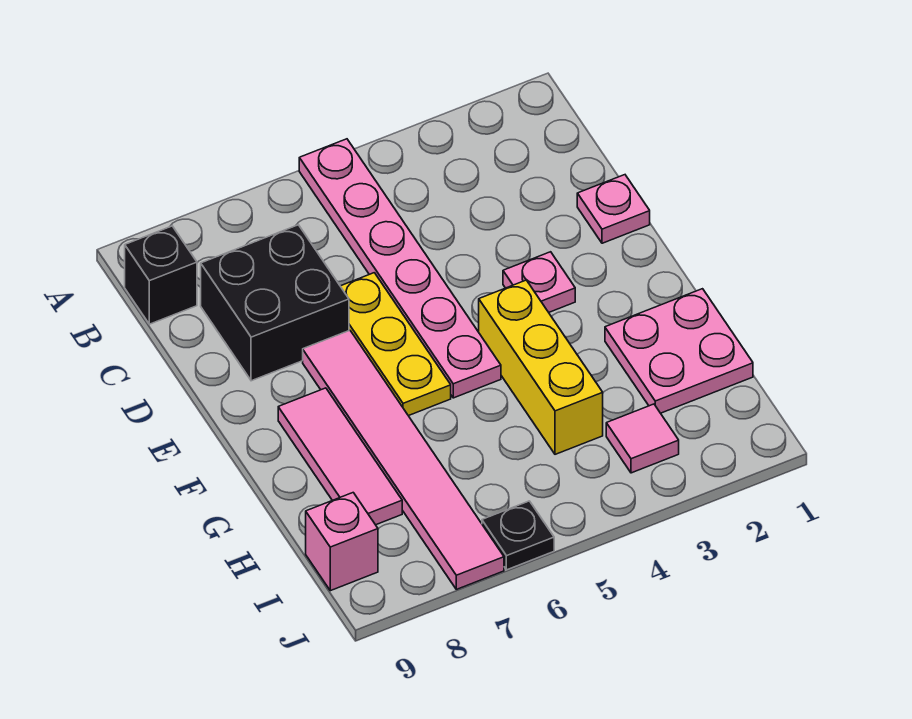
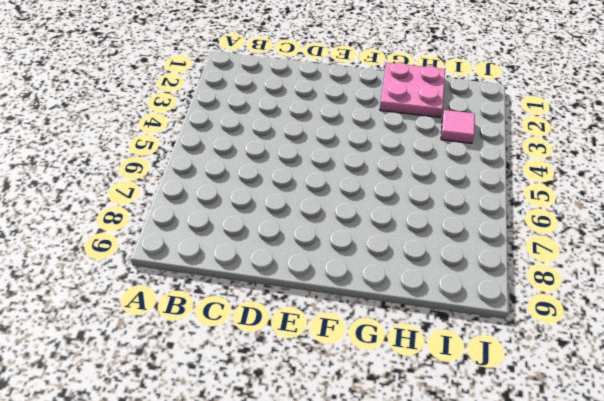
none -> pink plate A5:F5 level 1
none -> black brick B9 level 1
none -> black brick C7:D8 level 1

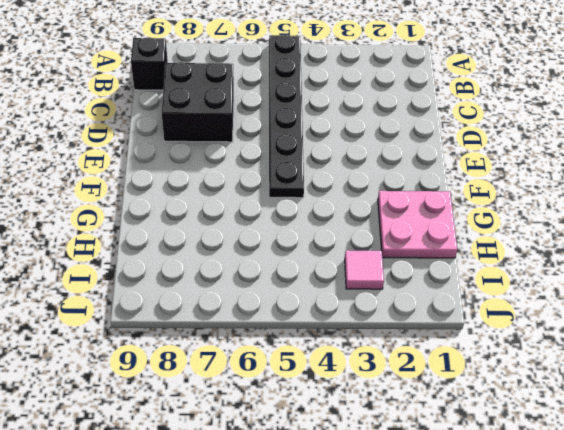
black plate A5:F5 level 1 -> pink plate A5:F5 level 1
none -> pink plate D1 level 1
none -> yellow plate D6:F6 level 1
none -> pink plate E3 level 1

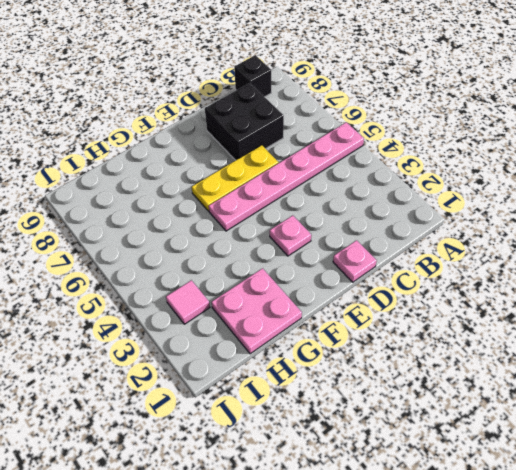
none -> pink tile E7:J7 level 1
none -> yellow brick F4:H4 level 1
none -> pink tile F8:H8 level 1

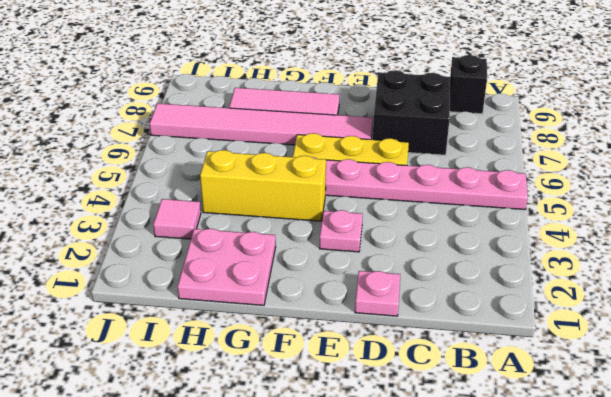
none -> pink brick I9 level 1
none -> black plate J6 level 1

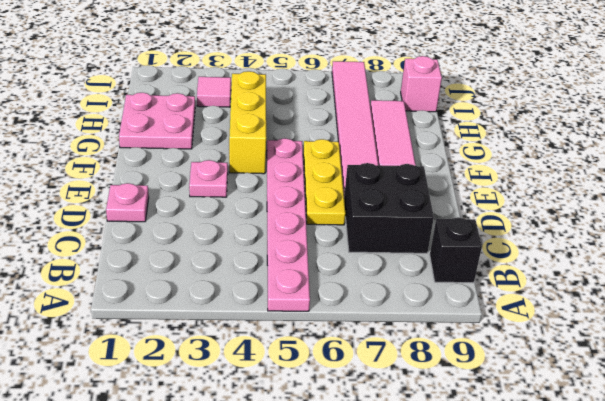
none -> black plate J6 level 1

